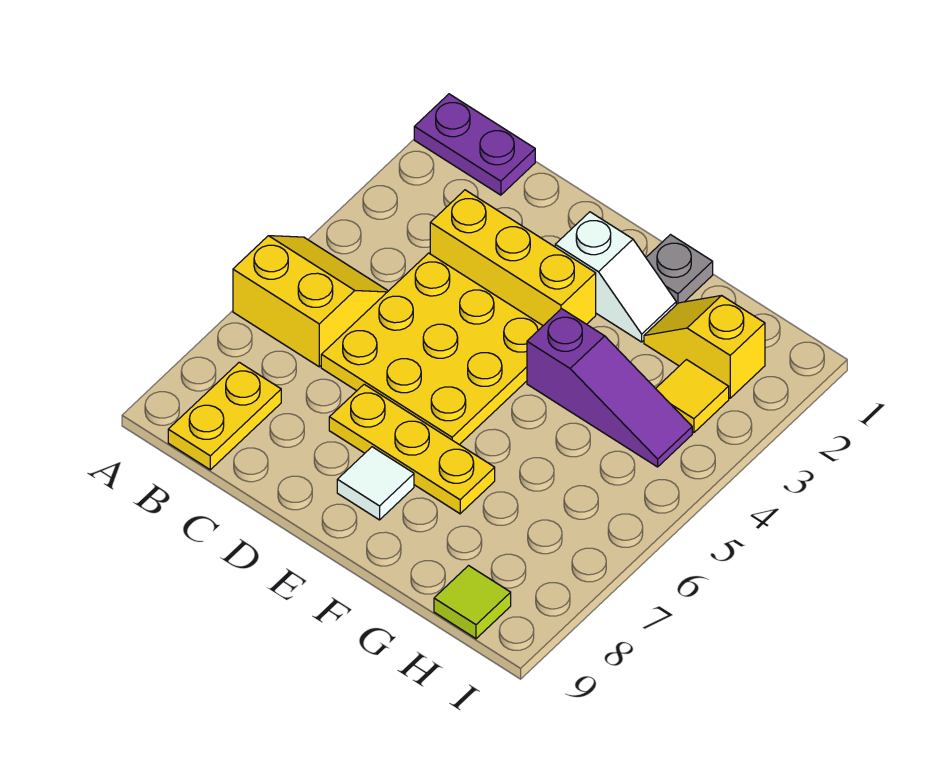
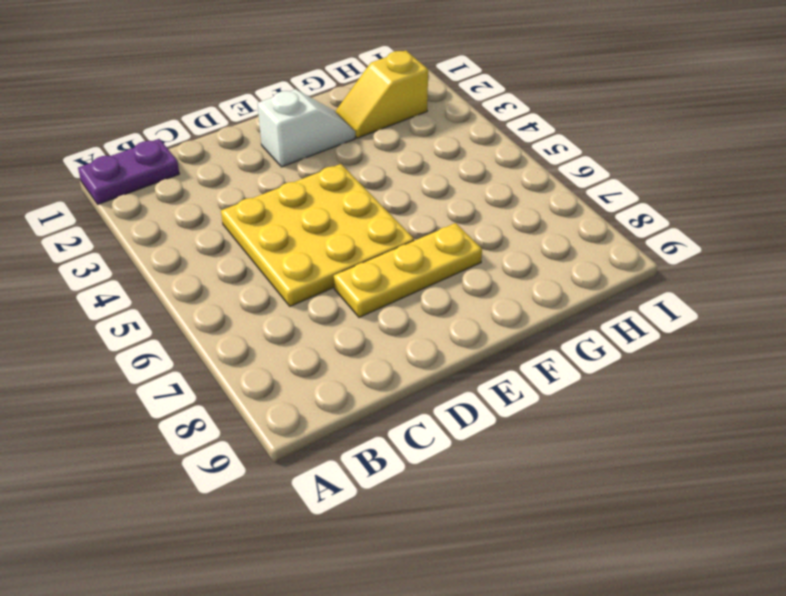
none -> yellow slope A5:B6 level 1 top 6
none -> yellow plate B8:B9 level 1
none -> yellow brick C3:E3 level 1

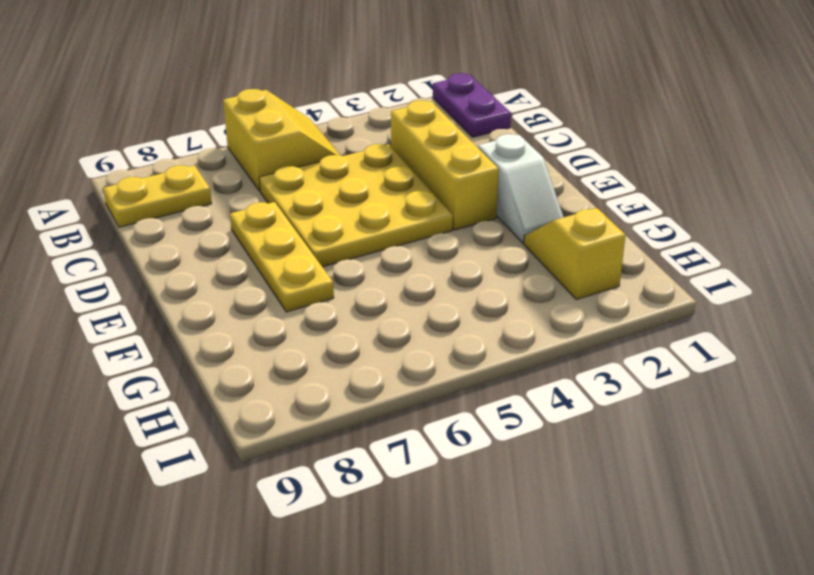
none -> white tile E8 level 1
none -> grey plate F1 level 1
none -> purple slope F4:H4 level 1 top F

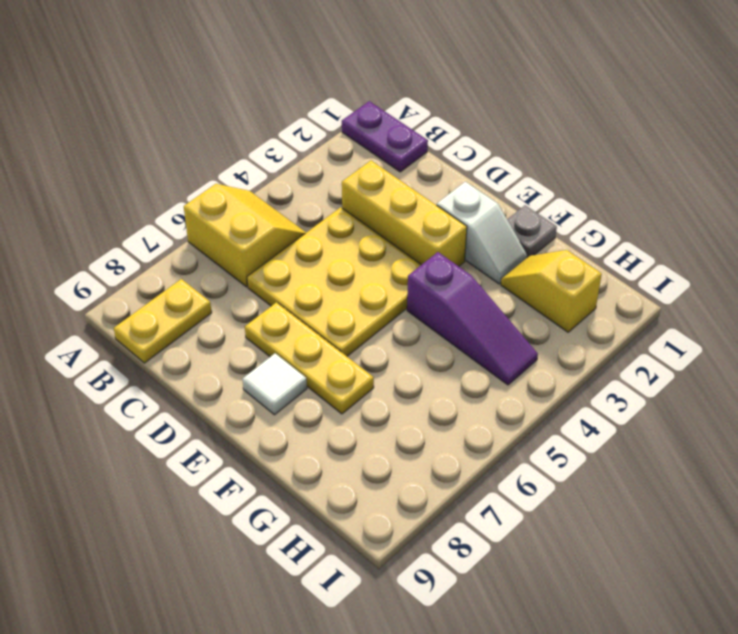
none -> yellow tile H3 level 1
none -> lime tile H9 level 1

